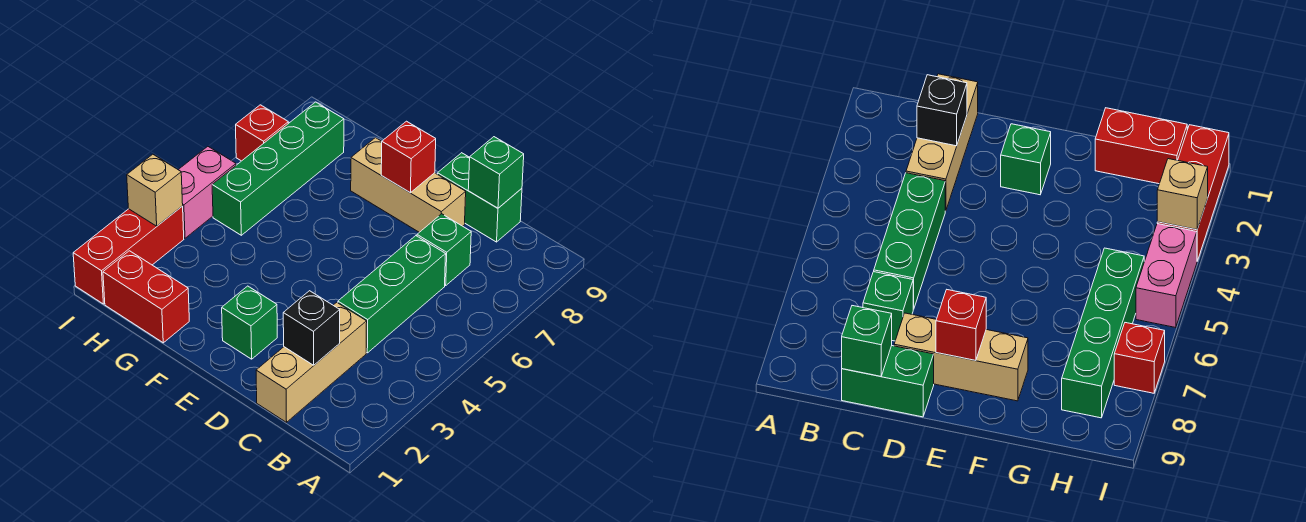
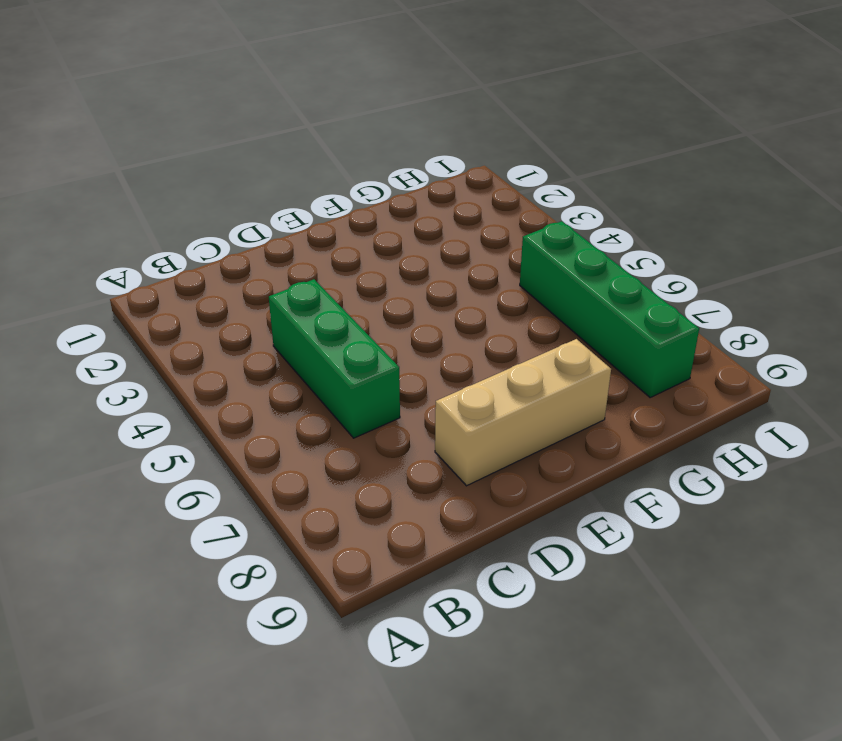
none -> tan brick C1:C3 level 1
none -> green brick C7 level 1
none -> green brick C9:D9 level 1

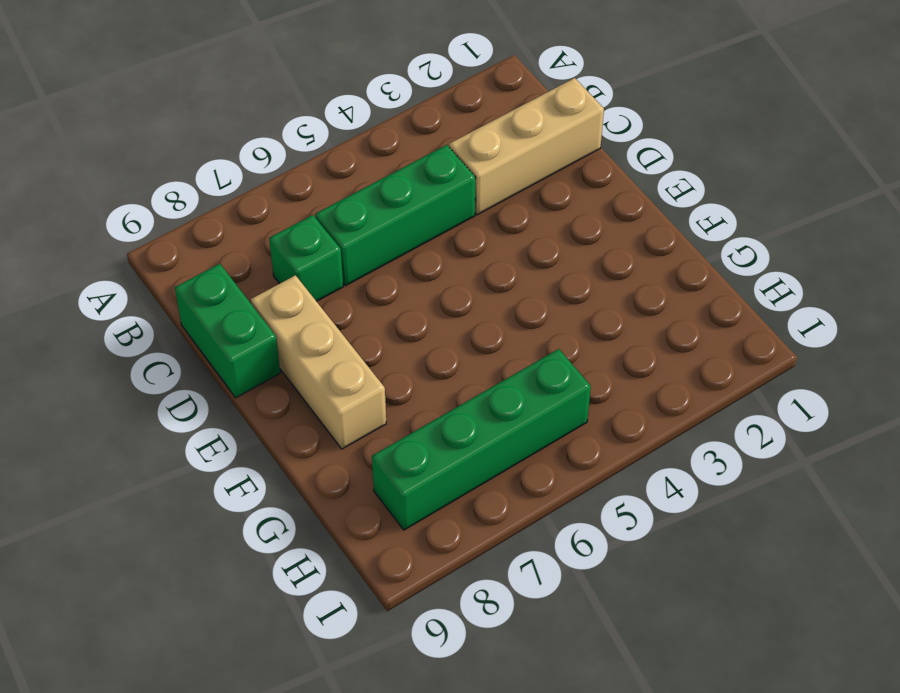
none -> green brick E2 level 1
none -> red brick G1:H1 level 1
none -> red brick I1:I3 level 1

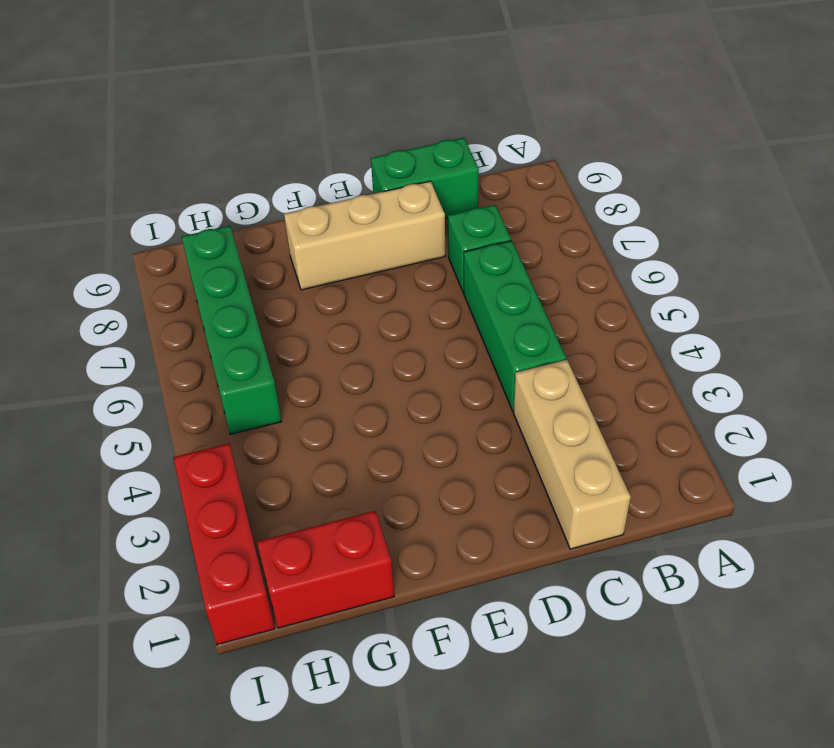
none -> green brick E2 level 1
none -> pink brick I4:I5 level 1
none -> red brick I7 level 1

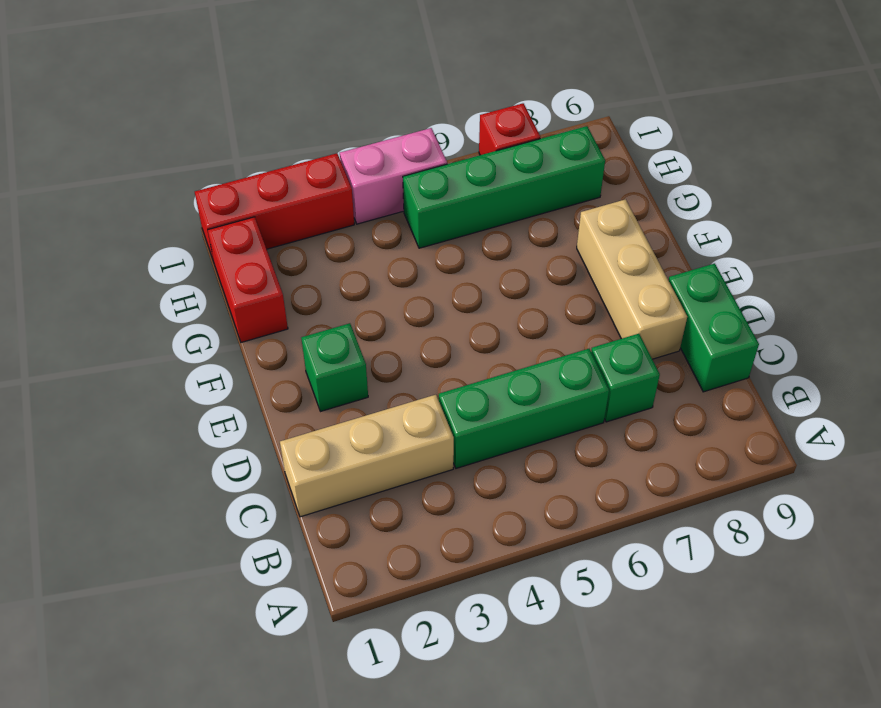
none -> black brick C2 level 2
none -> green brick C9 level 2
none -> red brick E8 level 2

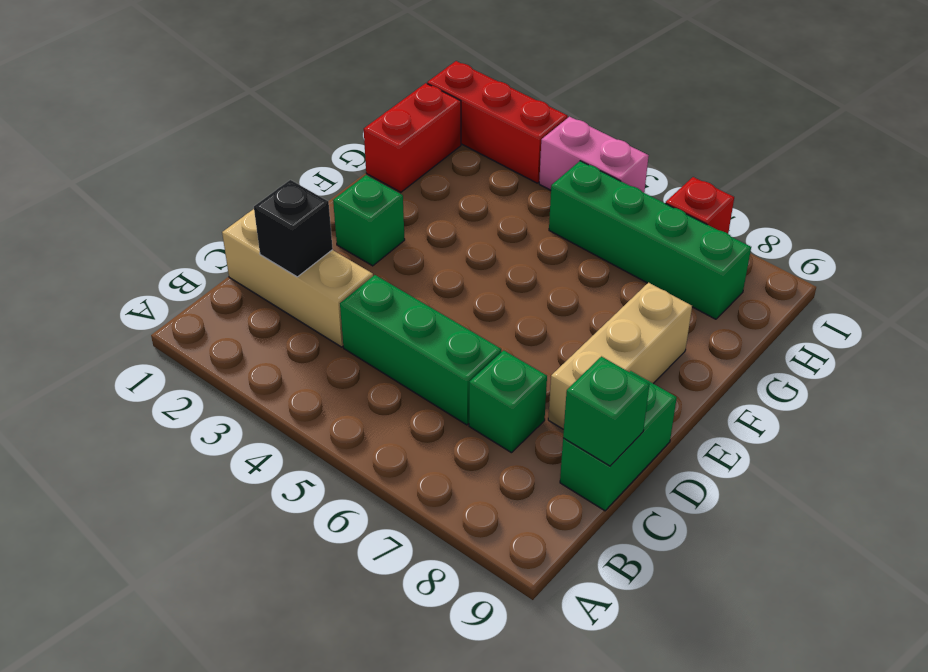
none -> red brick E8 level 2
none -> tan brick I3 level 2

